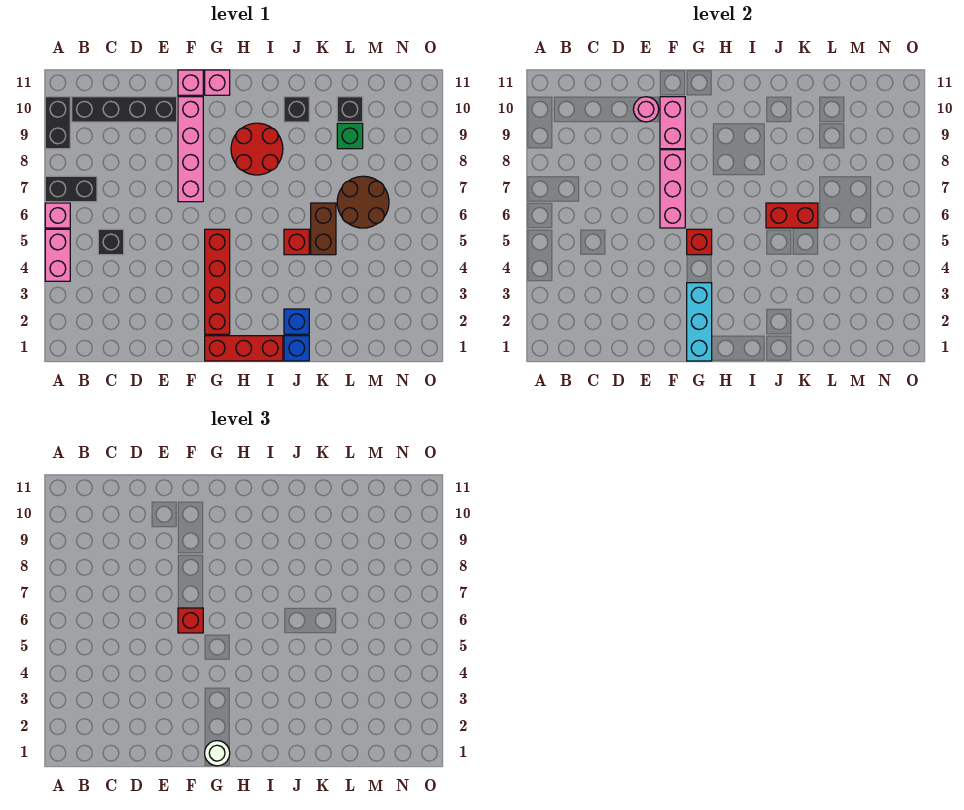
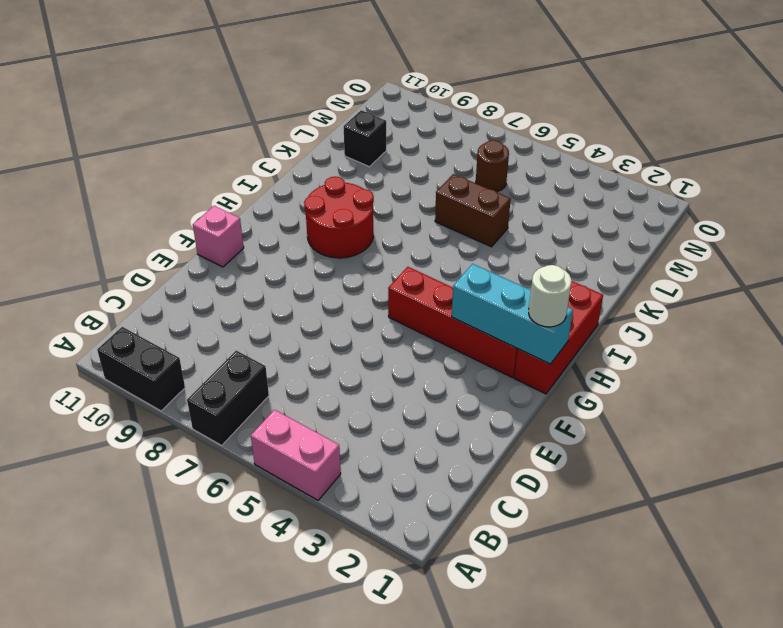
brown round brick M6 level 1 -> brown round brick L6:M7 level 1
none -> pink brick A6 level 1
none -> black brick B10:E10 level 1
none -> black brick C5 level 1

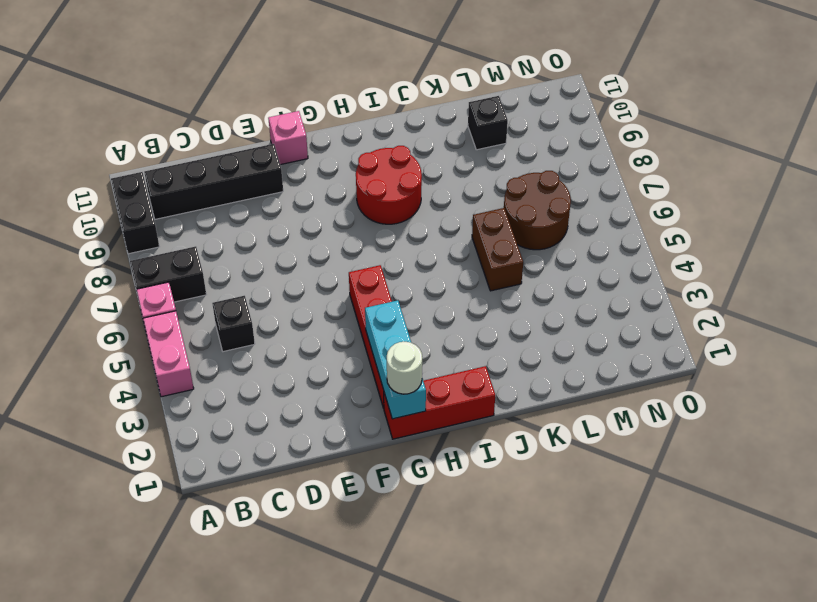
none -> pink brick F7:F10 level 1
none -> pink brick G11 level 1
none -> blue brick J1 level 1

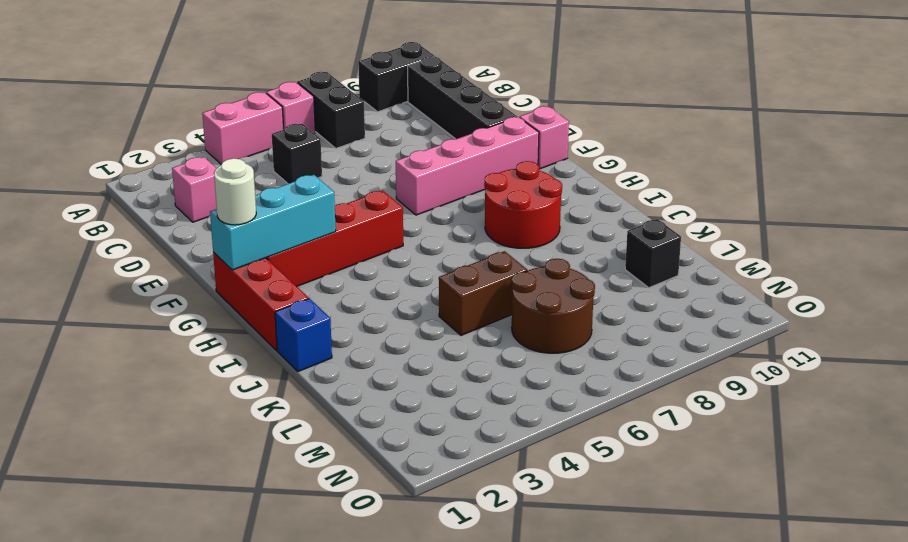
pink brick C2 level 1 -> pink brick G11 level 1
none -> blue brick J2 level 1
none -> red brick J5 level 1
none -> black brick J10 level 1

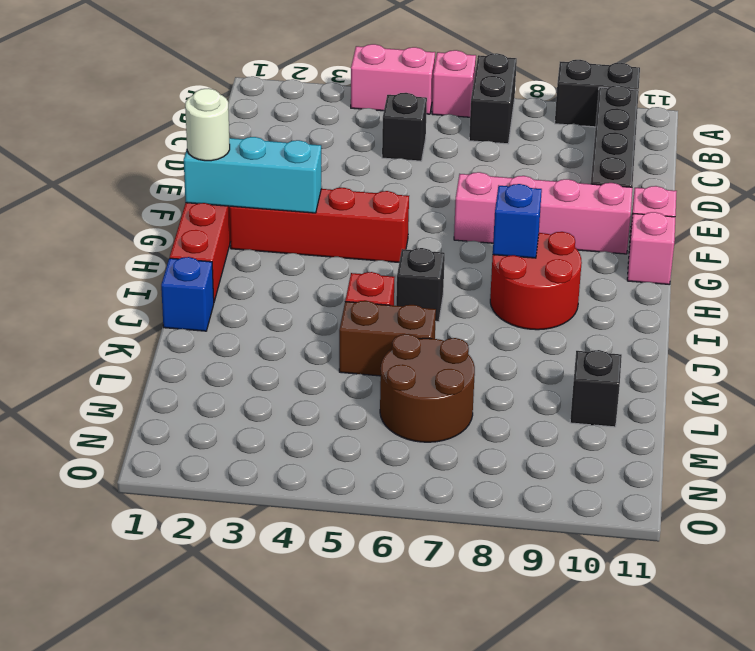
blue brick H8 level 2 -> blue brick J2 level 1
black brick I6 level 1 -> black brick J10 level 1
none -> green brick L9 level 1
none -> pink round brick E10 level 2
none -> pink brick F6:F8 level 2

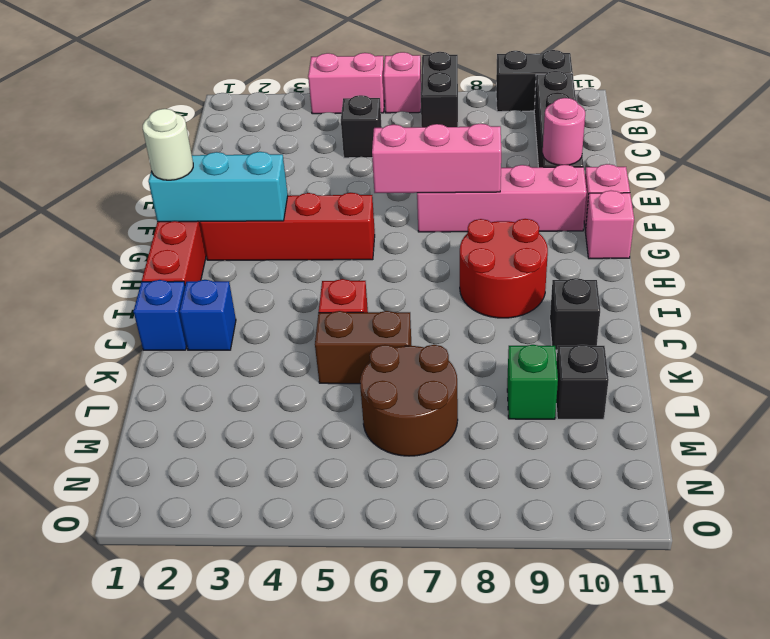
none -> pink brick F9:F10 level 2
none -> red brick G5 level 2
none -> red brick J6:K6 level 2

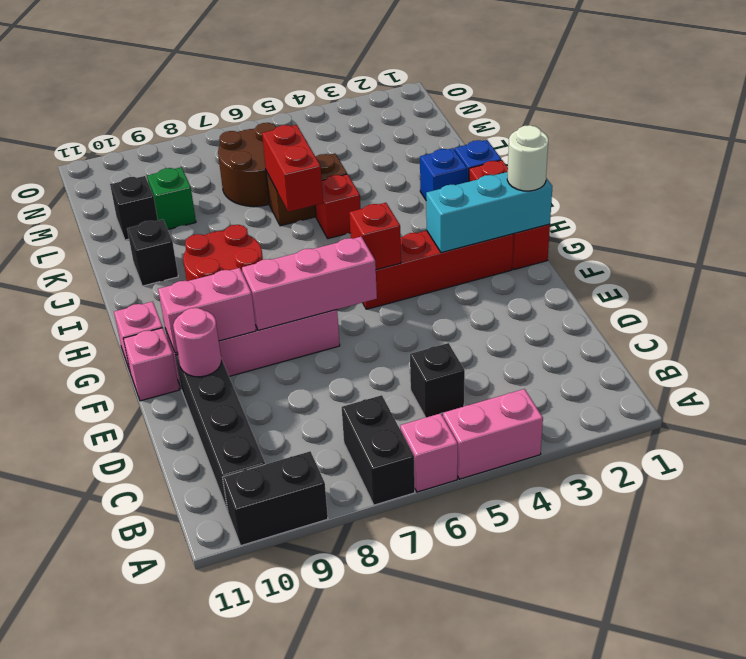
none -> red brick F6 level 3

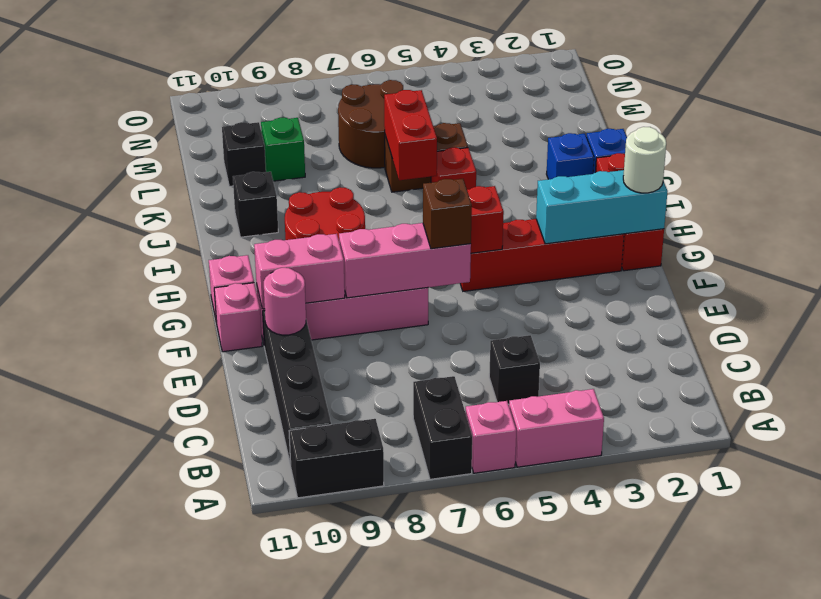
brown brick F6 level 3 -> red brick F6 level 3

